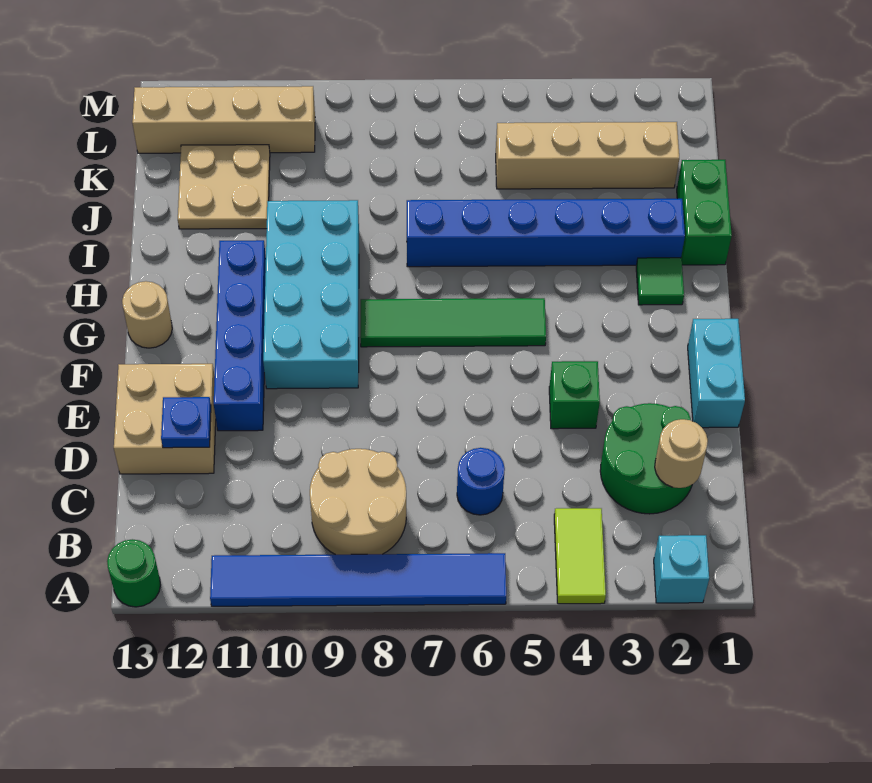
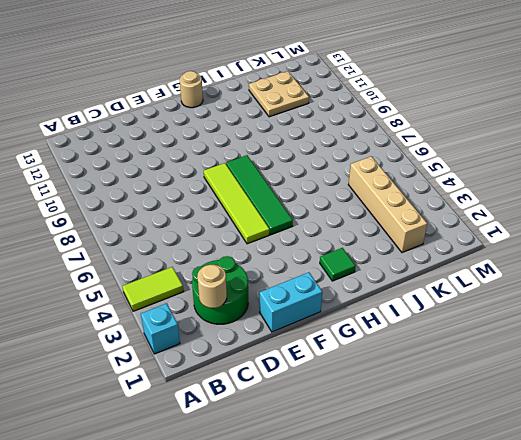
lime tile F5:F8 level 1 -> none
none -> blue tile A6:A11 level 1
none -> green round brick A13 level 1
none -> tan round brick B8:C9 level 1

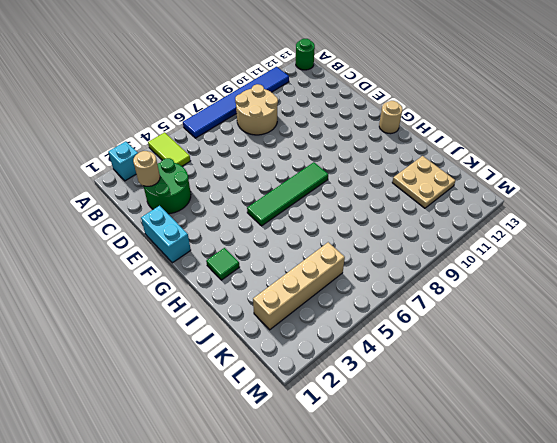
none -> blue round brick C6 level 1
none -> tan brick D12:E13 level 1
none -> green brick E4 level 1

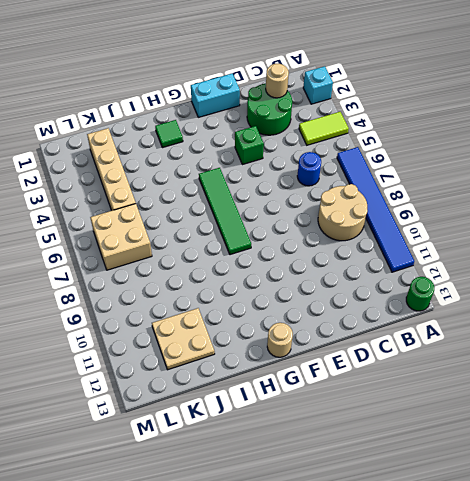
tan brick K6:L7 level 1 -> tan brick D12:E13 level 1
none -> blue brick E11:H11 level 1
none -> cyan brick F9:I10 level 1
none -> green brick I1:J1 level 1

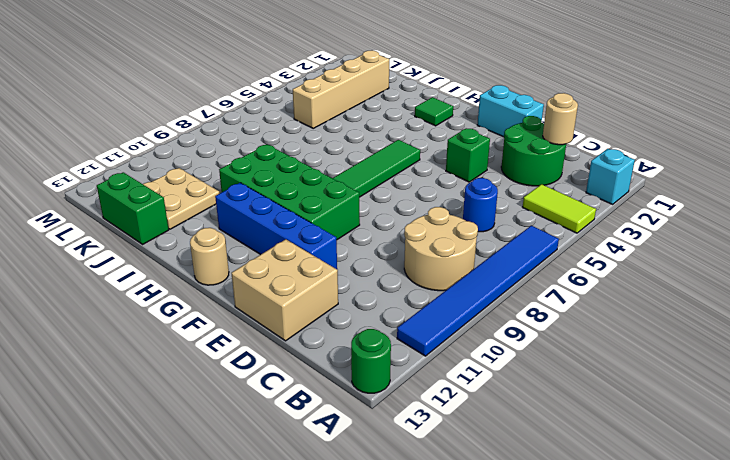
green brick F9:I10 level 1 -> cyan brick F9:I10 level 1
green brick J13:K13 level 1 -> green brick I1:J1 level 1
none -> blue brick I2:I7 level 1
none -> tan brick L10:L13 level 1
none -> blue plate D12 level 2

